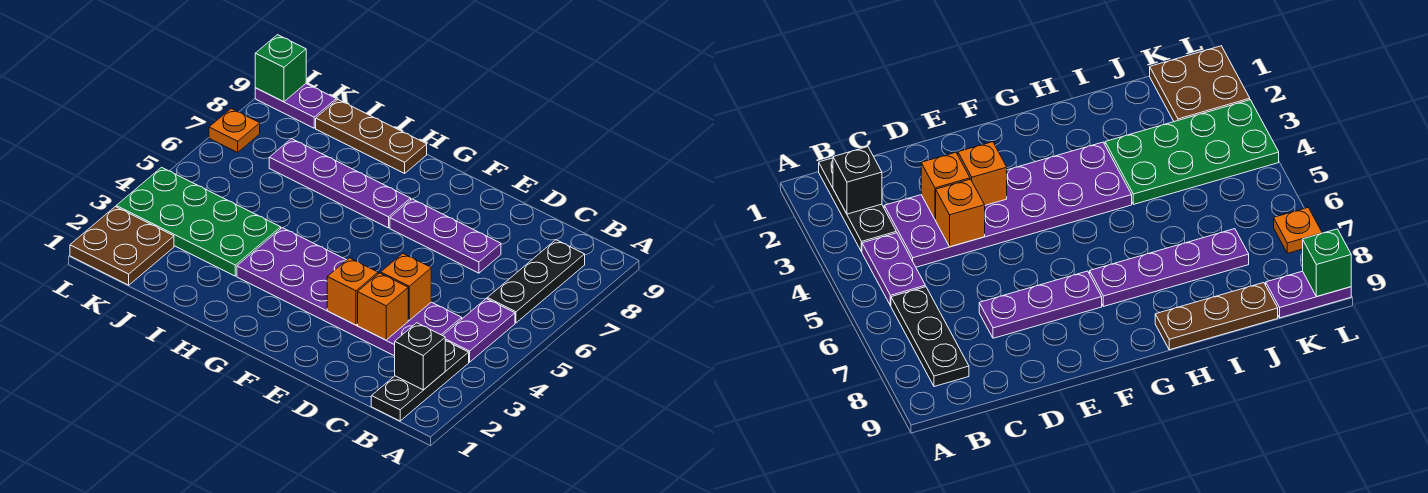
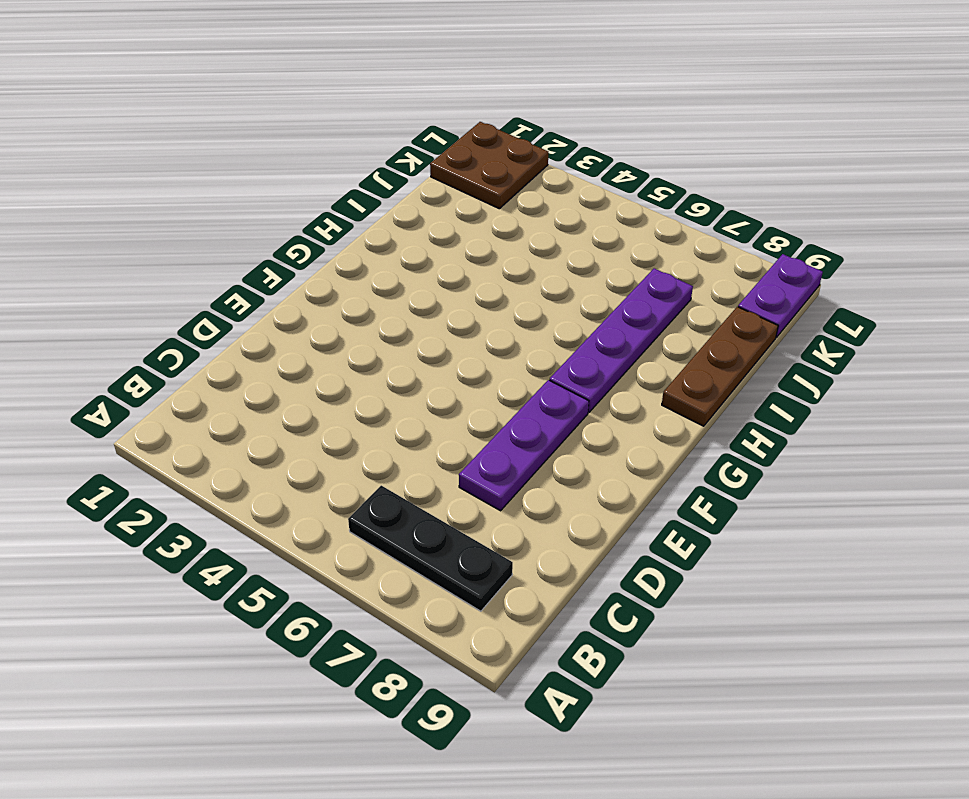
none -> black plate B1:B3 level 1
none -> purple plate B4:B5 level 1
none -> purple plate C3:H4 level 1

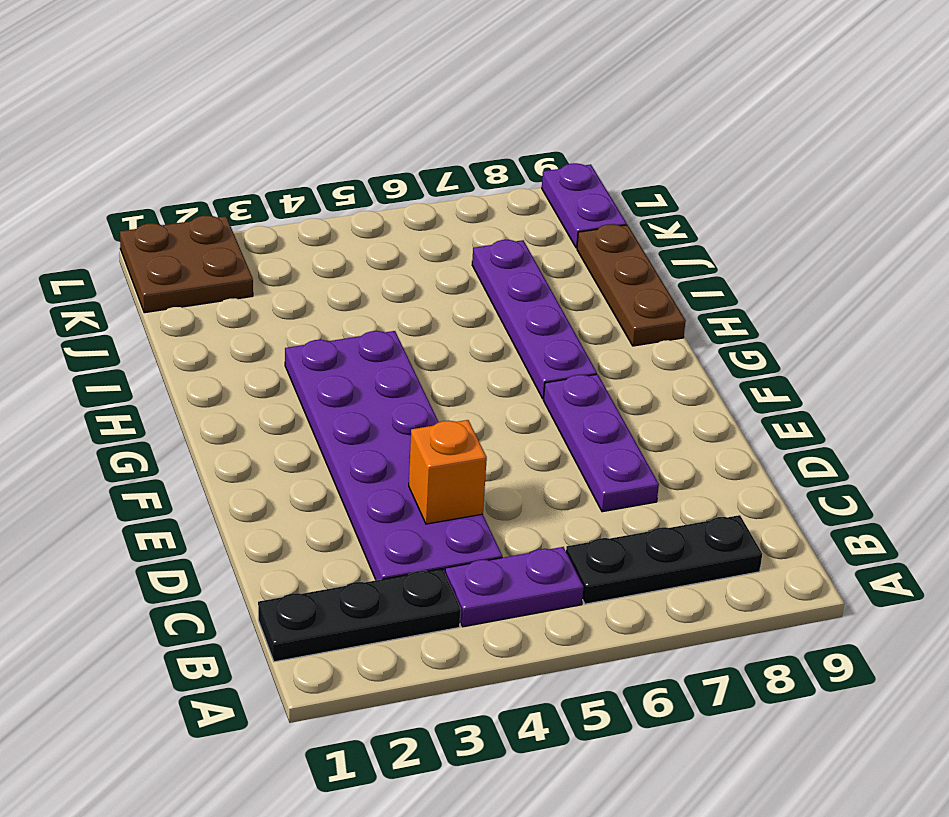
none -> green plate I3:L4 level 1
none -> orange plate L7 level 1
none -> black brick B2 level 2

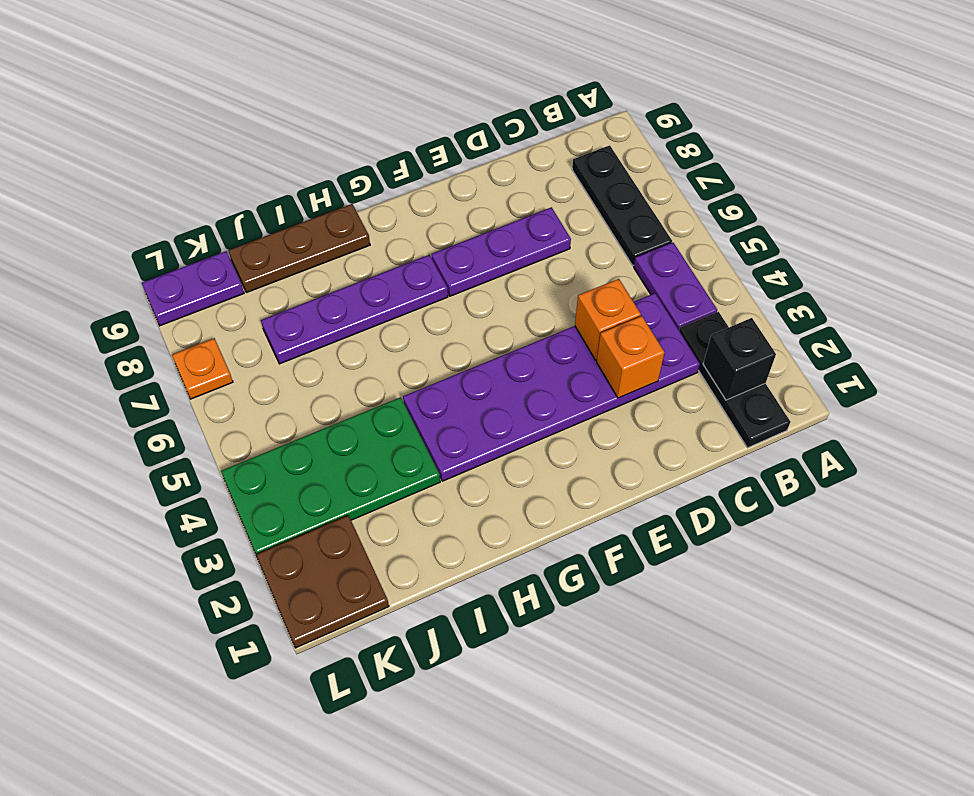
none -> orange brick E3 level 2
none -> green brick L9 level 2

